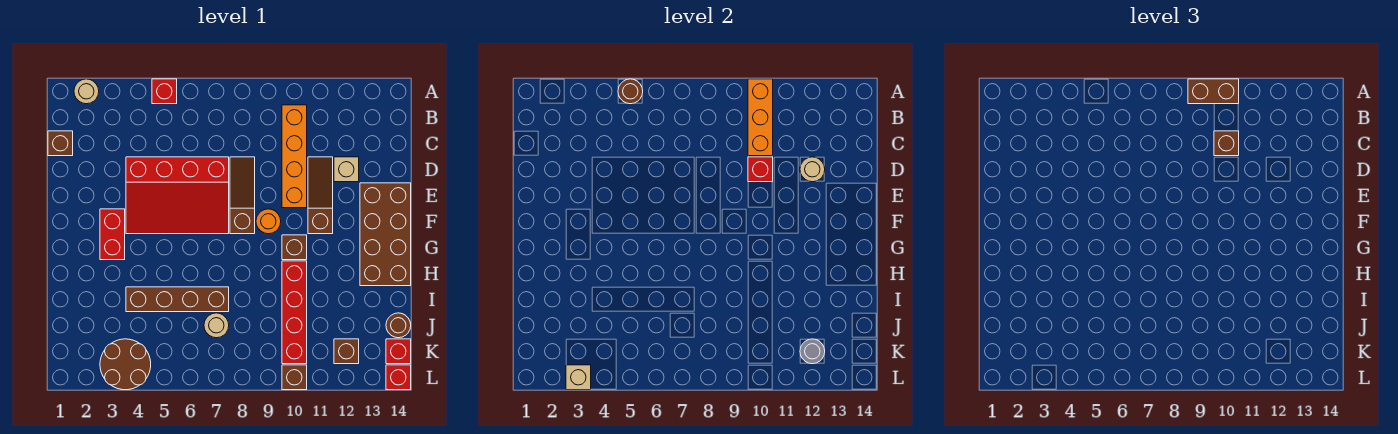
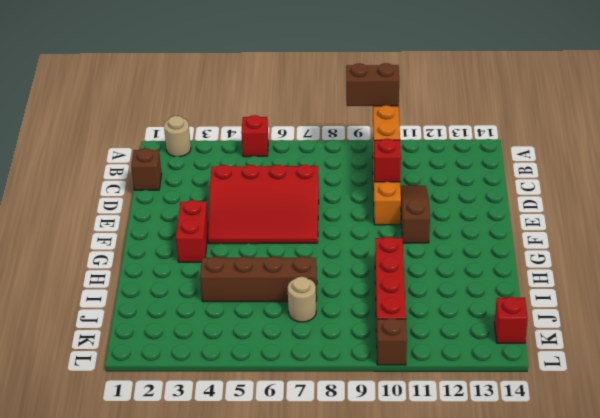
none -> brown slope D8:F8 level 1 top F
none -> tan brick D12 level 1
none -> brown brick E13:H14 level 1

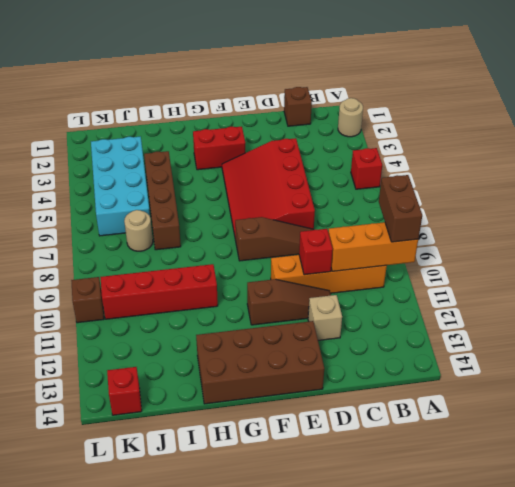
cyan brick J3:K6 level 1 -> brown round brick K3:L4 level 1
none -> orange round brick F9 level 1
none -> brown brick G10 level 1
none -> brown round brick J14 level 1

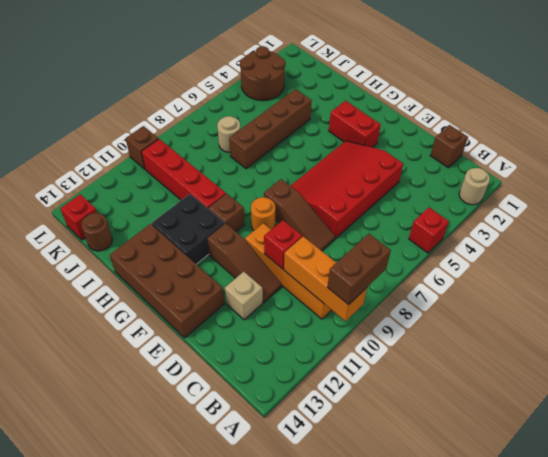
black brick G11:H12 level 1 -> none
none -> brown brick K12 level 1
none -> red brick L14 level 1
none -> brown round brick A5 level 2

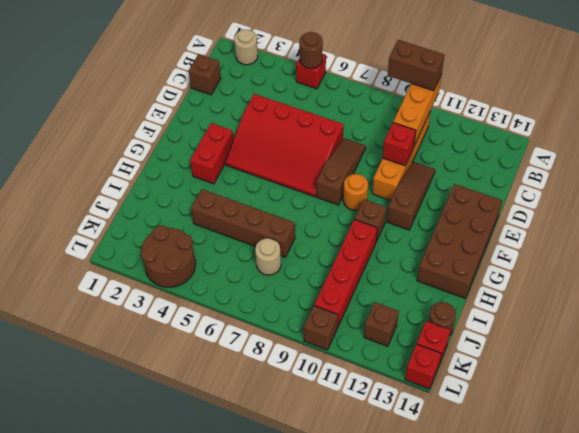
none -> tan brick D12 level 1
none -> tan round brick D12 level 2
none -> grey round brick K12 level 2

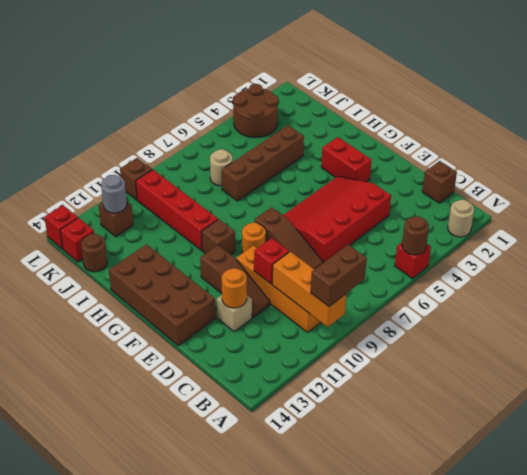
orange round brick D12 level 2 -> tan round brick D12 level 2
none -> tan brick L3 level 2
none -> brown brick C10 level 3

